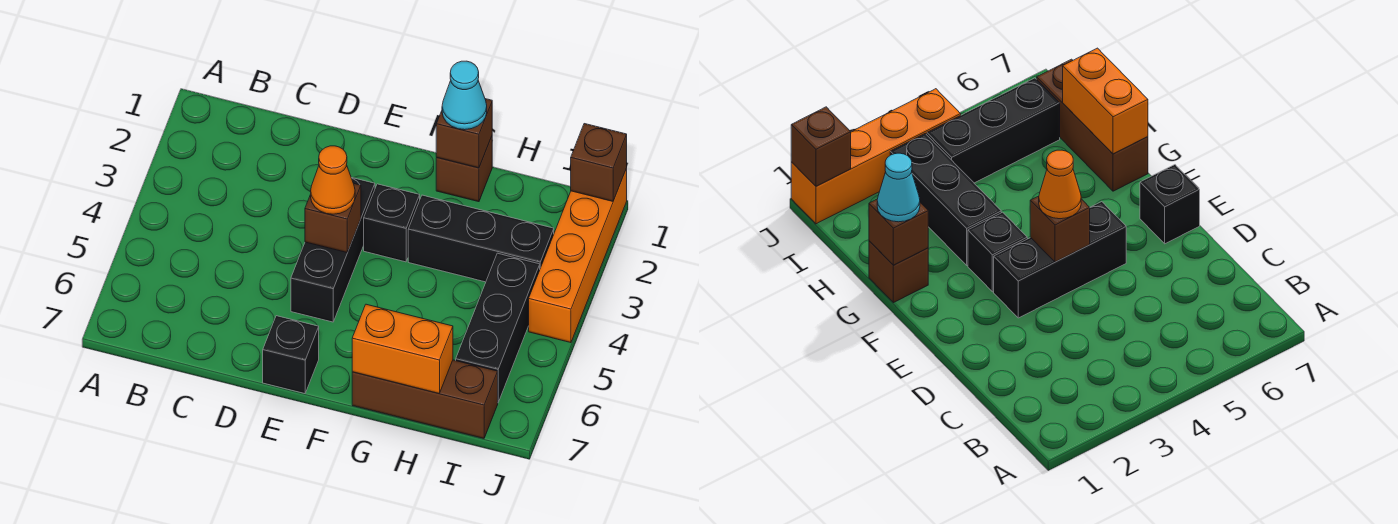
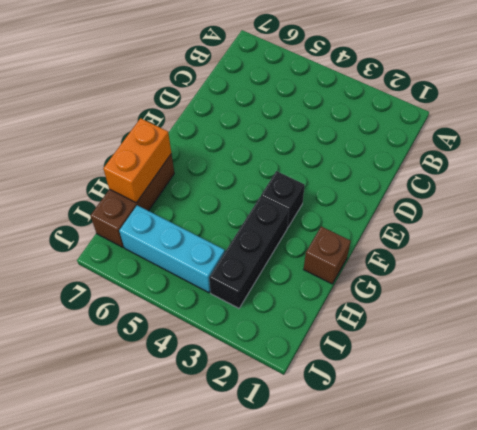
cyan brick I4:I6 level 1 -> black brick I4:I6 level 1
none -> black brick E3:E5 level 1
none -> black brick E7 level 1
none -> orange brick J1:J4 level 1

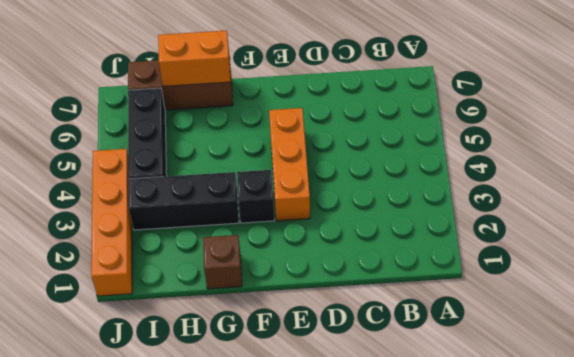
orange brick E3:E5 level 1 -> black brick E3:E5 level 1
none -> black brick E7 level 1
none -> brown brick E4 level 2
none -> brown brick G1 level 2

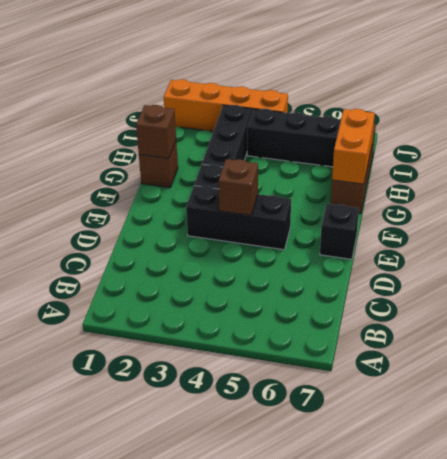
none -> brown brick J1 level 2
none -> orange cone E4 level 3
none -> cyan cone G1 level 3

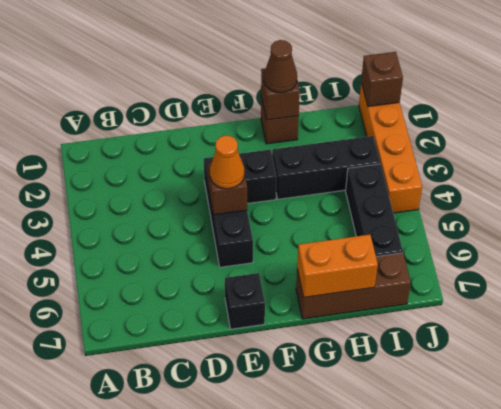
brown cone G1 level 3 -> cyan cone G1 level 3

